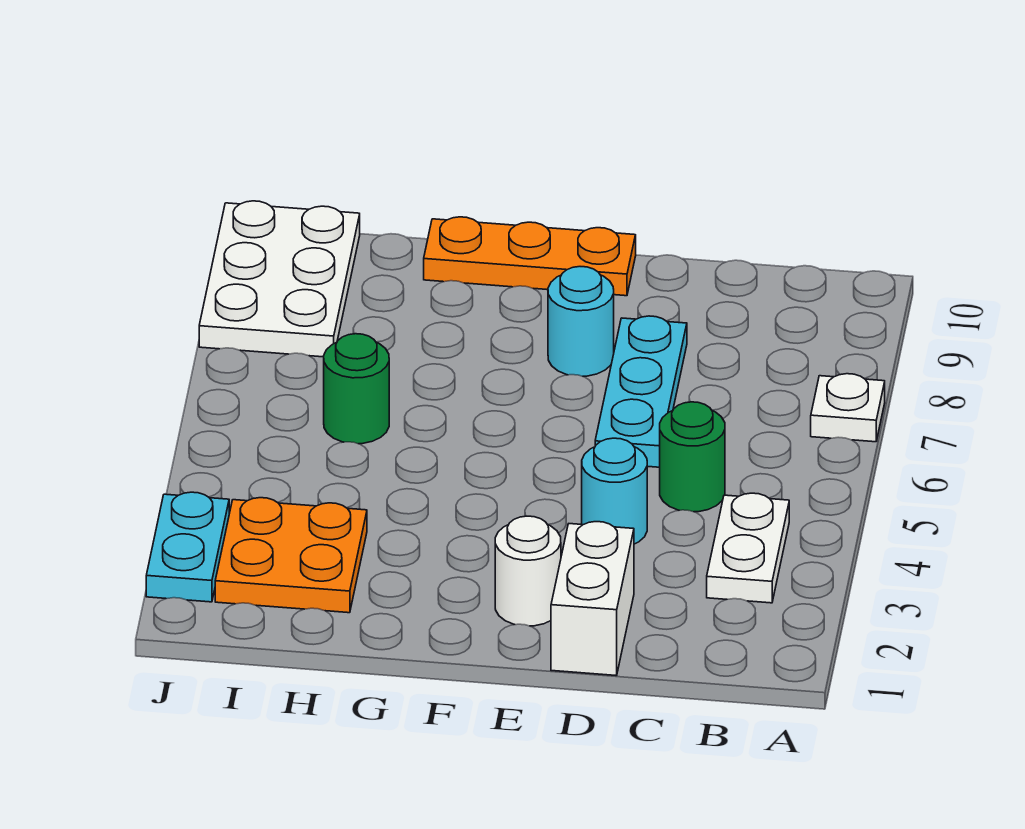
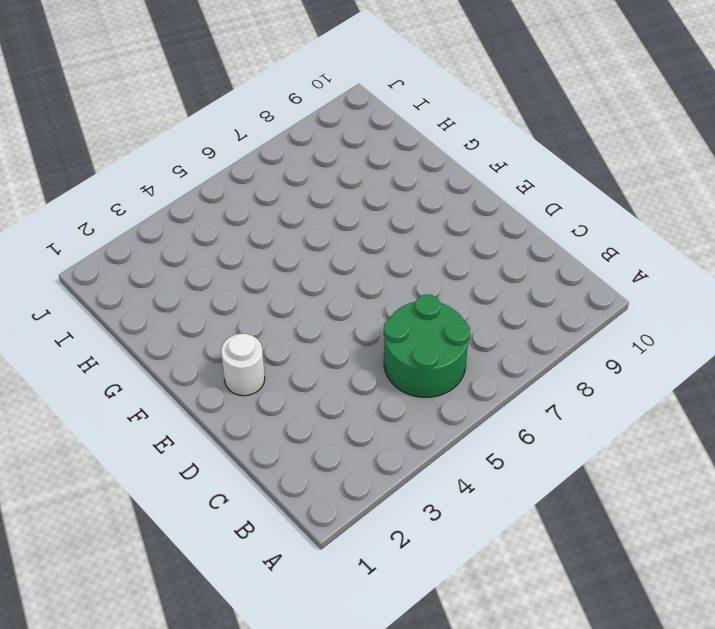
green round brick B5:C6 level 1 -> green round brick C5 level 1
none -> white plate A7 level 1
none -> white plate B3:B4 level 1
none -> white brick D1:D2 level 1

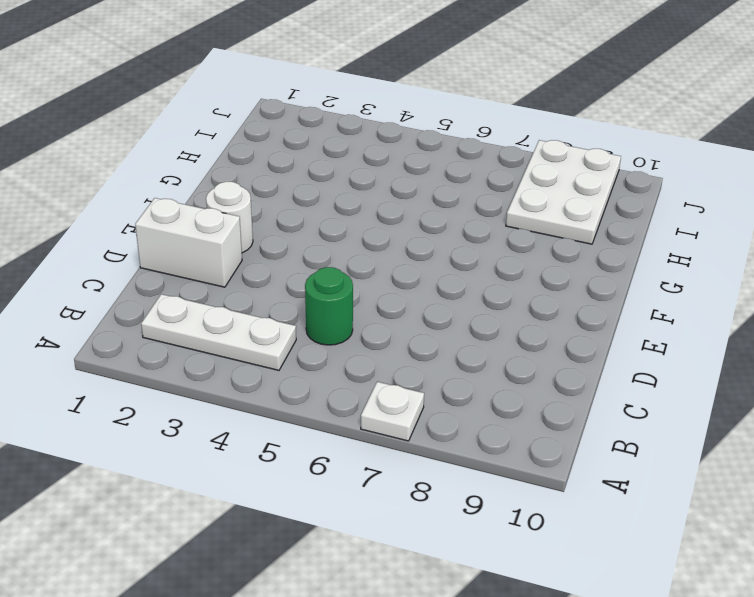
white plate B2:B4 level 1 -> white plate B3:B4 level 1
white plate H8:J9 level 1 -> white plate I8:J10 level 1
none -> cyan round brick D4 level 1
none -> cyan plate D6:D8 level 1
none -> cyan round brick E8 level 1

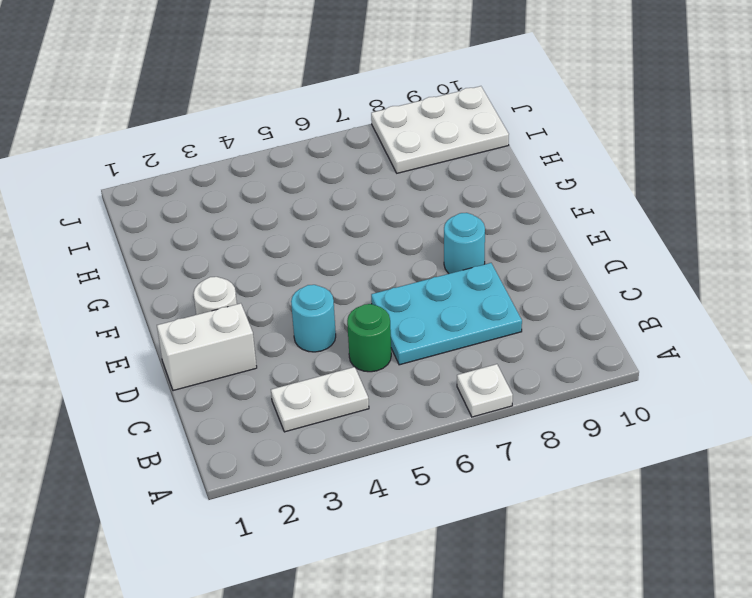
cyan plate C6:D8 level 1 -> cyan plate D6:D8 level 1
none -> orange plate E10:G10 level 1
none -> orange plate H2:I3 level 1
none -> green round brick H6 level 1

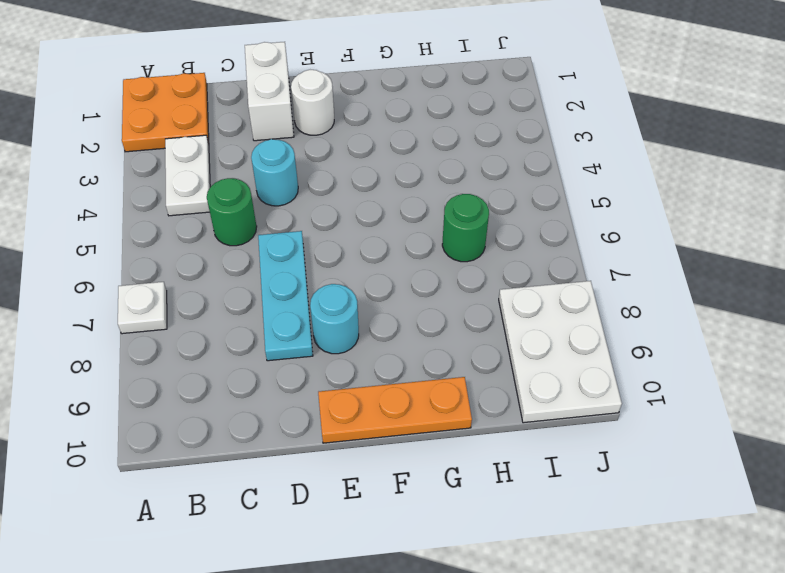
orange plate A1:B2 level 1 -> orange plate H2:I3 level 1
none -> cyan plate J2:J3 level 1

